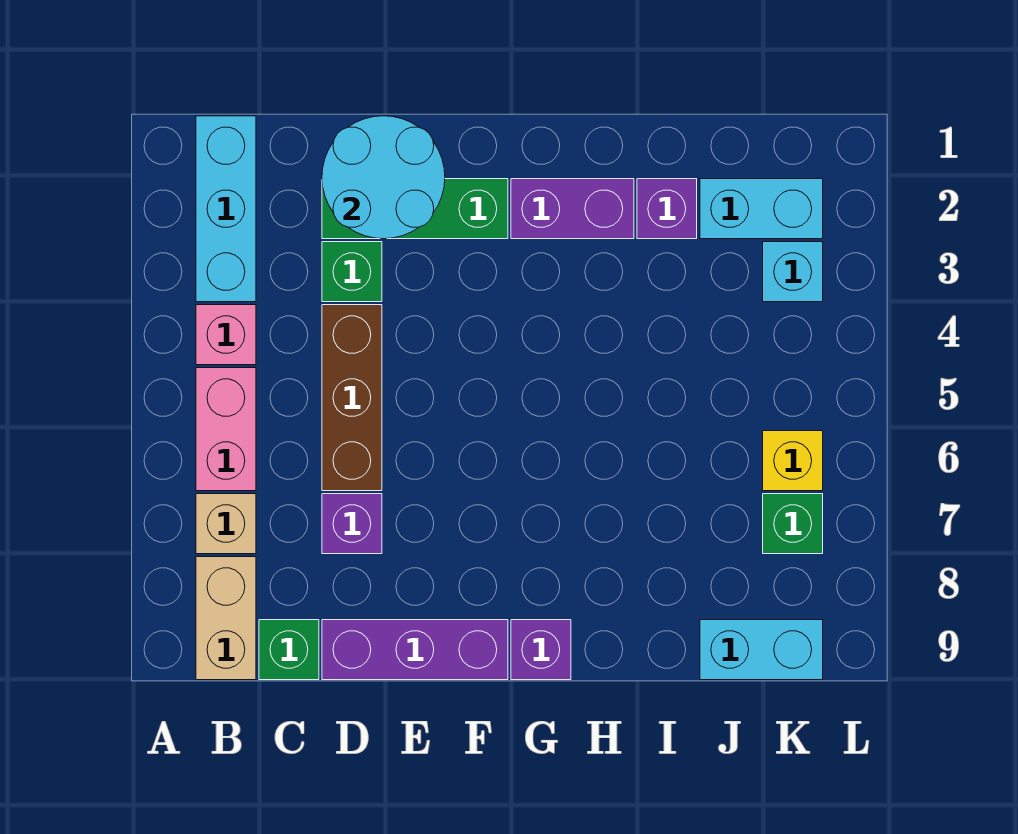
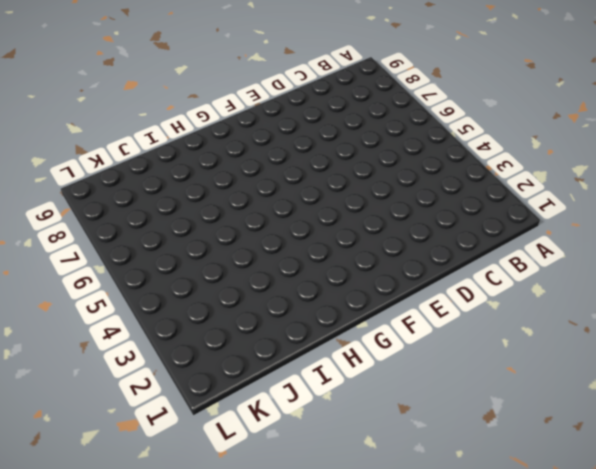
none -> cyan brick B1:B3 level 1
none -> pink brick B4 level 1
none -> pink brick B5:B6 level 1

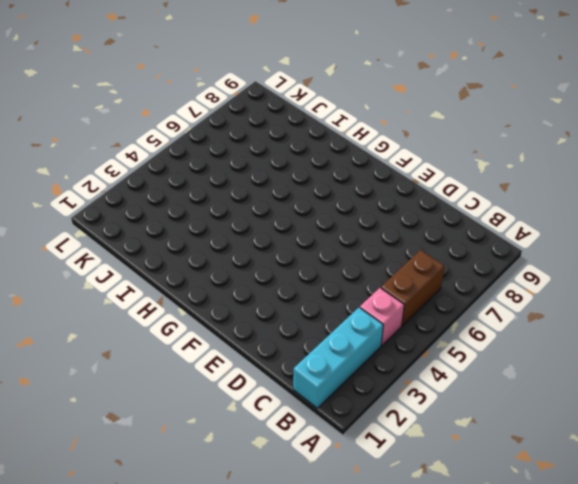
brown brick B5:B6 level 1 -> pink brick B5:B6 level 1
none -> tan brick B7 level 1
none -> tan brick B8:B9 level 1
none -> green brick C9 level 1

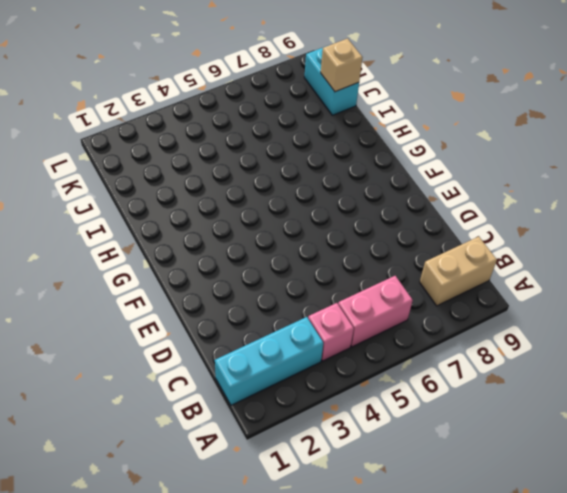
tan brick J9 level 2 -> tan brick B7 level 1
none -> green brick C9 level 1
none -> green brick D2:F2 level 1
none -> green brick D3 level 1

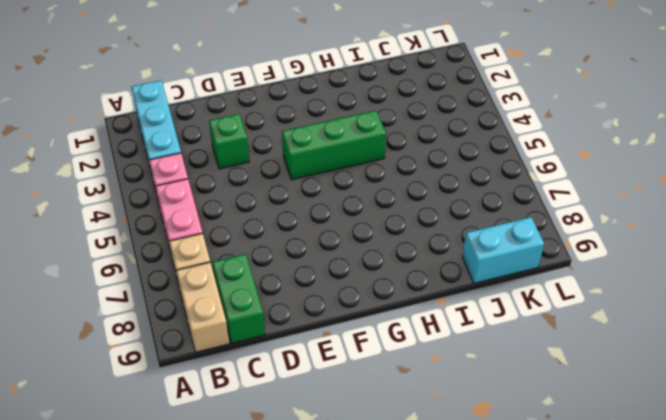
green brick C8:C9 level 1 -> green brick C9 level 1
green brick F4:H4 level 1 -> green brick D2:F2 level 1
none -> brown brick D4:D6 level 1
none -> purple brick D7 level 1
none -> purple brick D9:F9 level 1

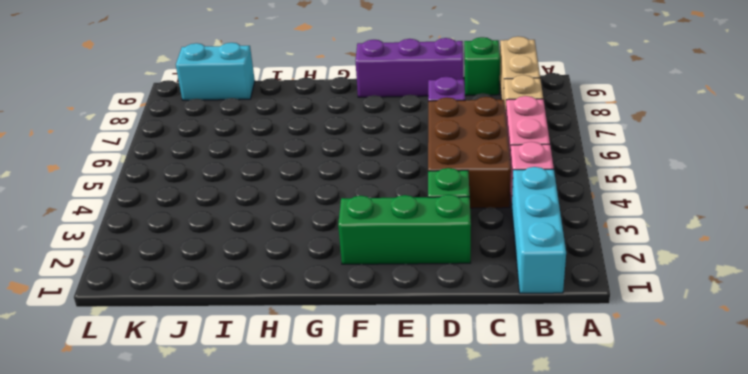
brown brick C4:D6 level 1 -> brown brick D4:D6 level 1
none -> purple brick G2:H2 level 1
none -> purple brick G9 level 1
none -> purple brick I2 level 1

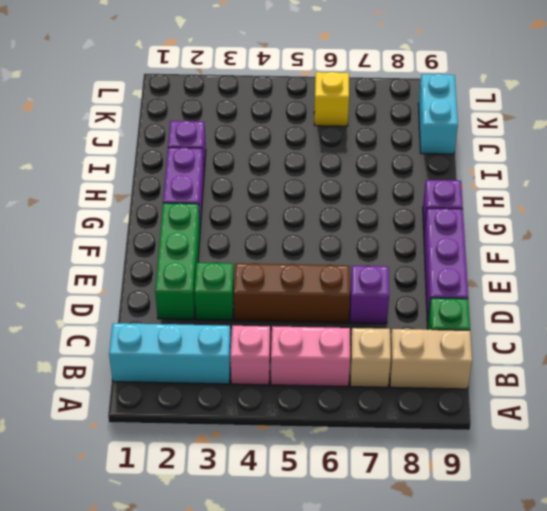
none -> cyan brick J2:K2 level 1
none -> cyan brick K3 level 1
none -> green brick K7 level 1

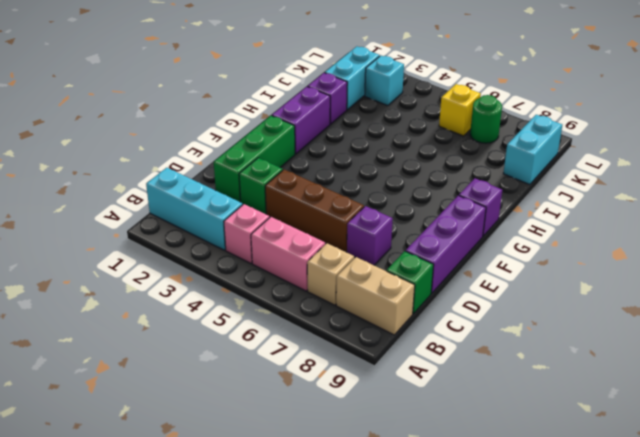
green round brick K7 level 1 -> green brick K7 level 1
none -> cyan round brick D1:E2 level 2

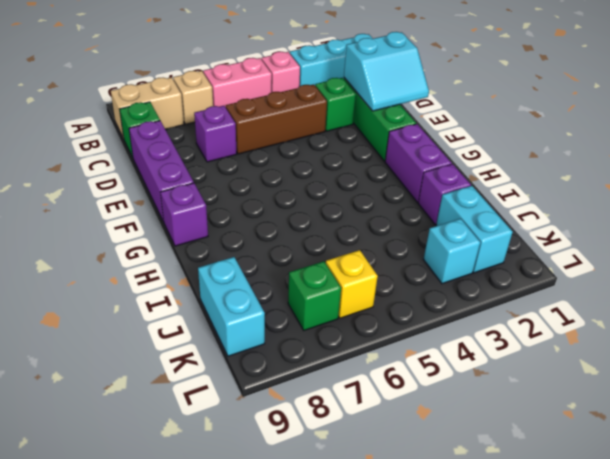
cyan slope D1:E2 level 2 top D -> cyan round brick D1:E2 level 2

